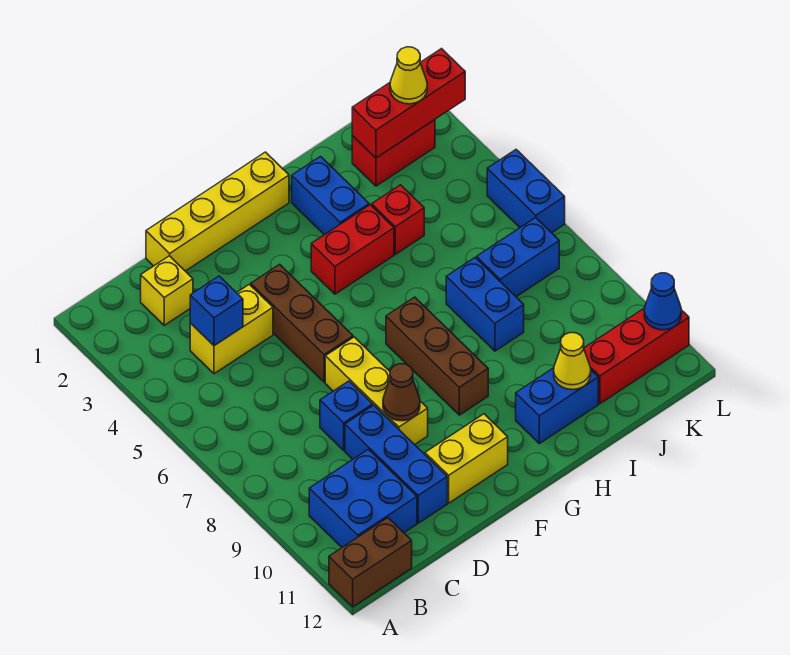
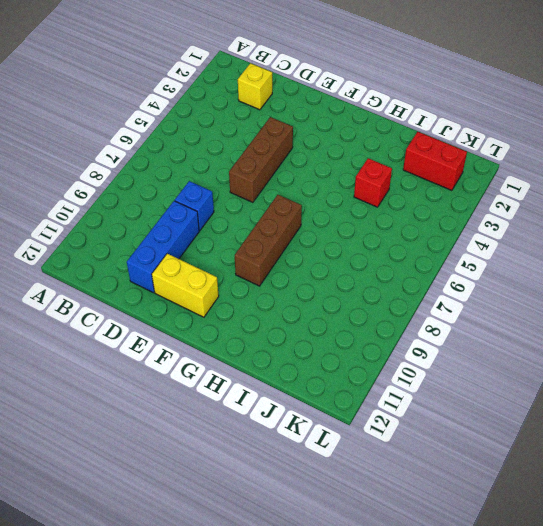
none -> brown brick A12:B12 level 1
none -> blue brick B10:C11 level 1
none -> yellow brick C4:D4 level 1

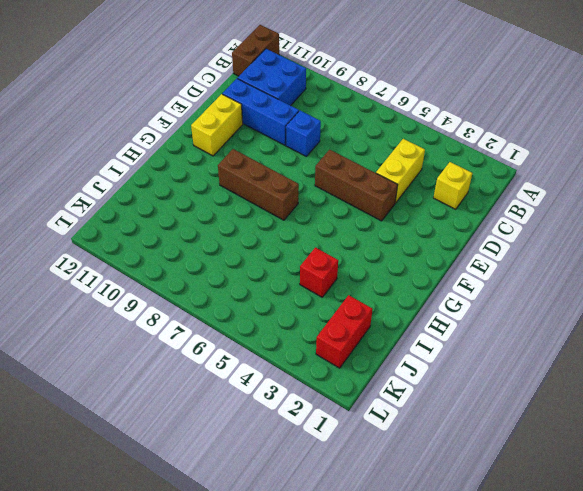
none -> yellow brick D1:G1 level 1
none -> yellow brick E7:E9 level 1
none -> red brick G4:H4 level 1

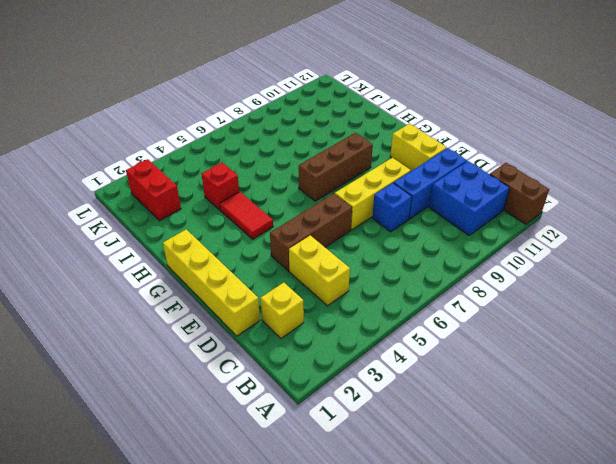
red tile G4:H4 level 1 -> red brick G4:H4 level 1
none -> blue brick H2:H3 level 1
none -> blue brick H11:I11 level 1
none -> blue brick I7:I8 level 1

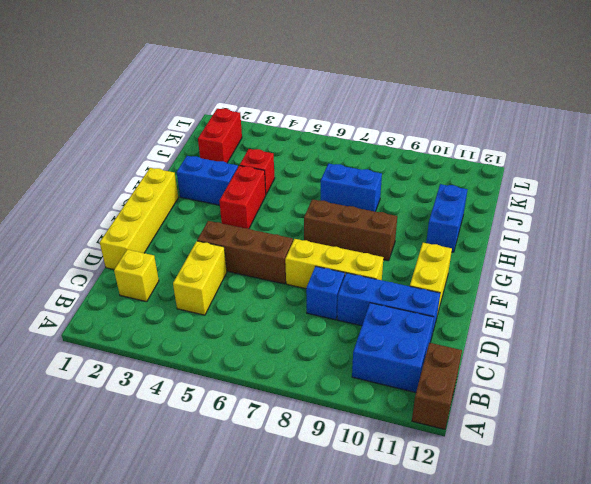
none -> blue brick J7:K7 level 1
none -> red brick J11:L11 level 1
none -> blue brick L5:L6 level 1

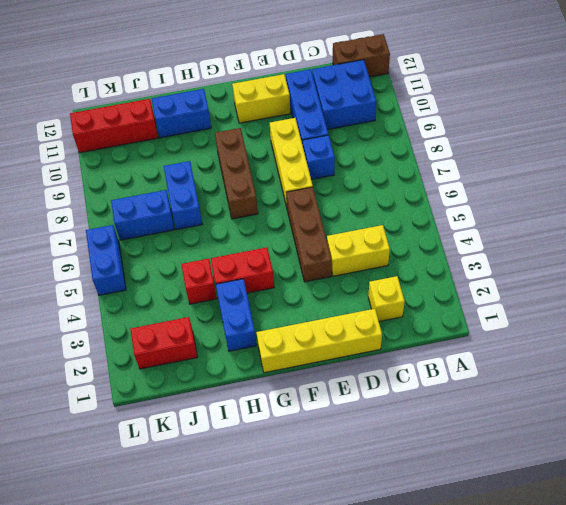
none -> blue brick C4 level 2
none -> brown cone E9 level 2
none -> yellow cone I11 level 2

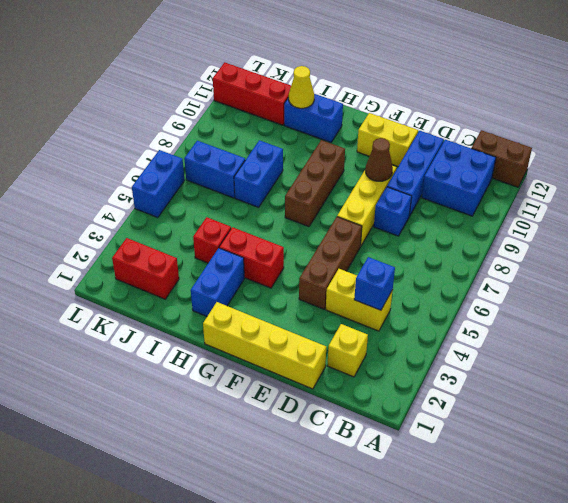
none -> red brick J2:L2 level 2
none -> blue cone L11 level 2
none -> yellow cone K2 level 3

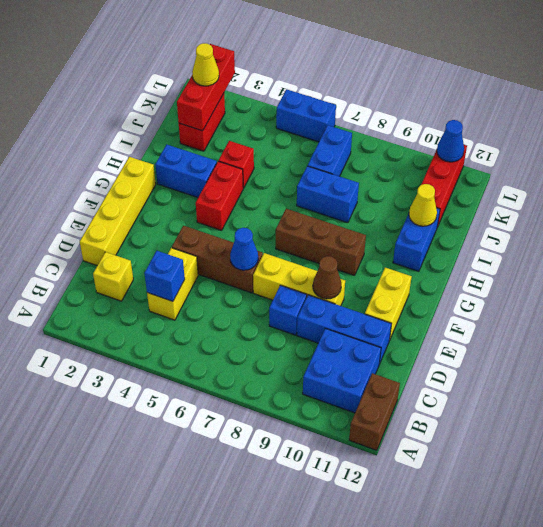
blue cone E6 level 2 -> none

